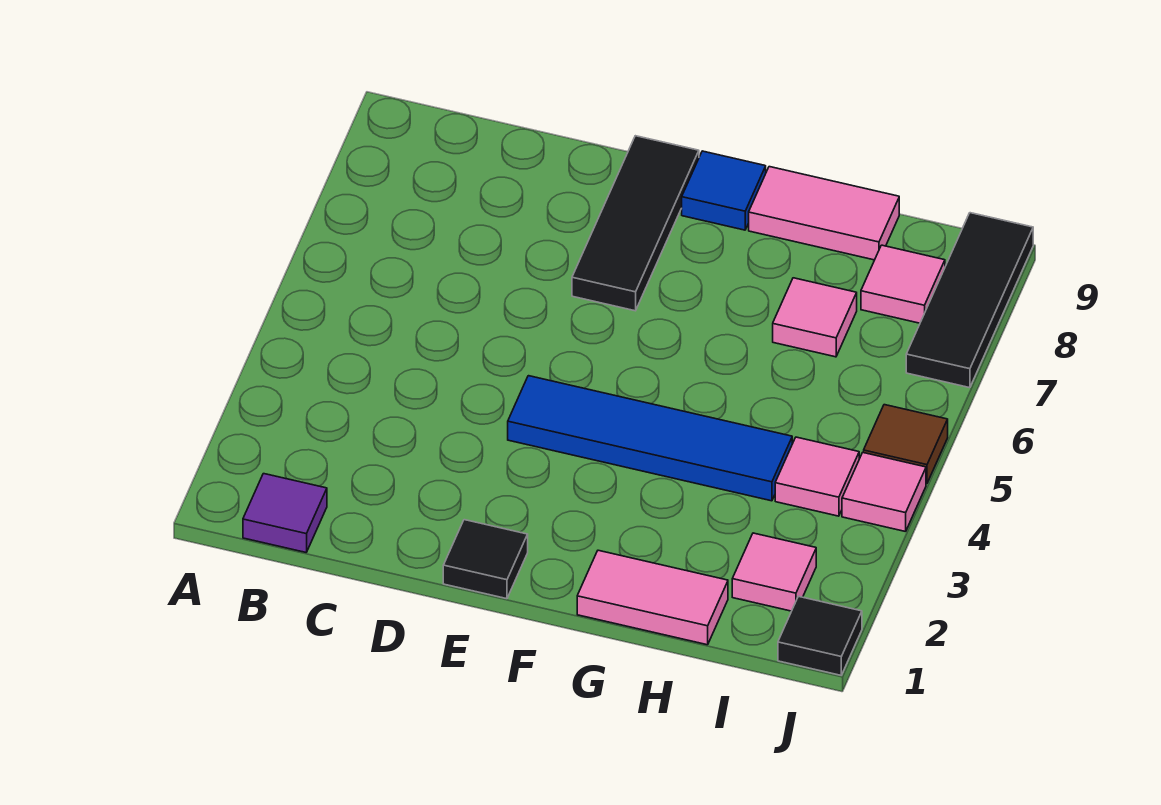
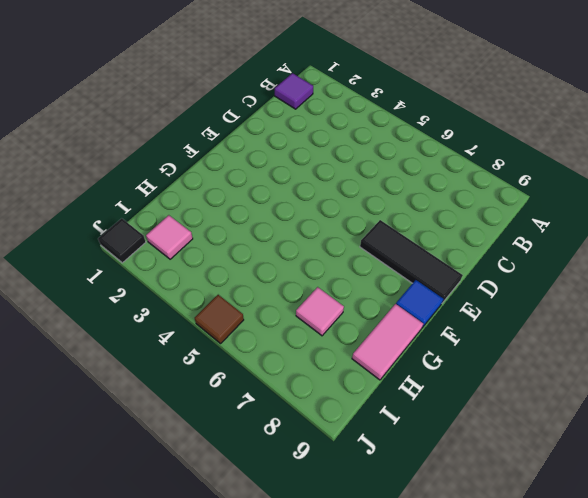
none -> black tile E1 level 1
none -> blue tile E4:H4 level 1
none -> pink tile G1:H1 level 1

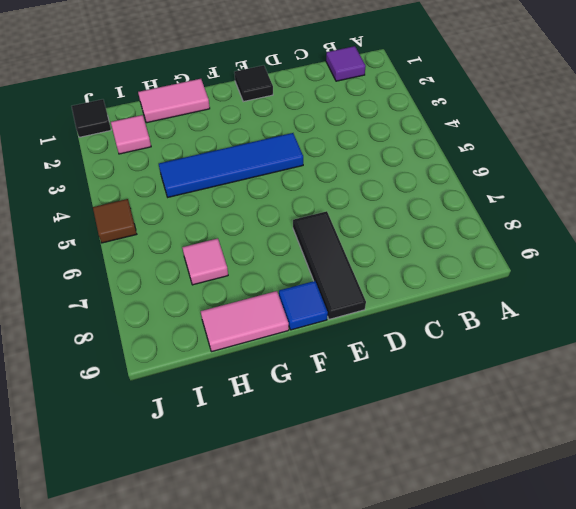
none -> pink tile I4 level 1
none -> pink tile I8 level 1
none -> pink tile J4 level 1

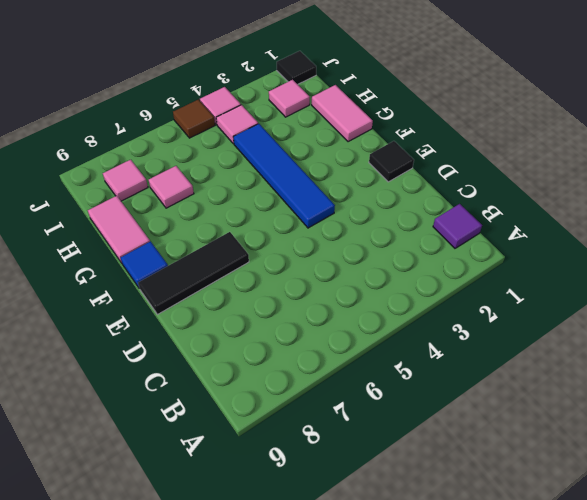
none -> black tile J7:J9 level 1

